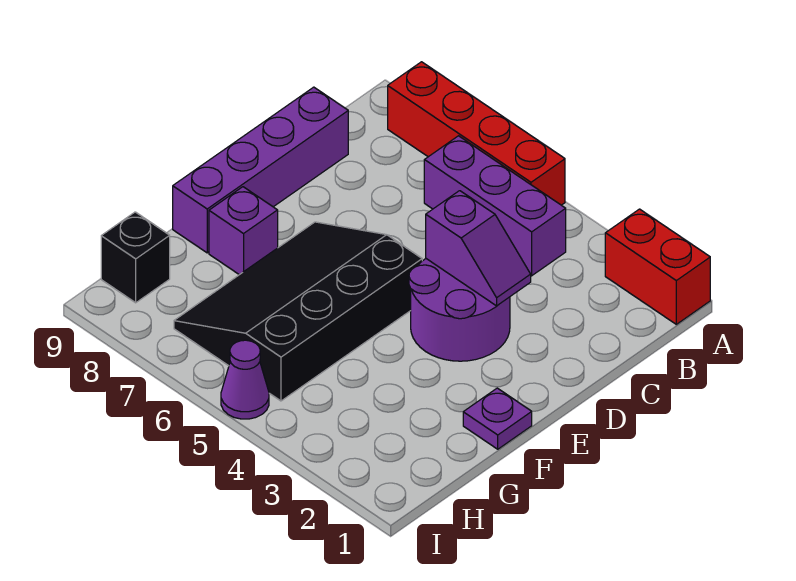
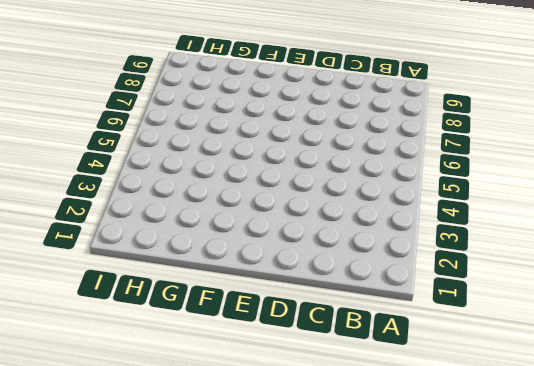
none -> red brick A1:A2 level 1
none -> red brick A5:A8 level 1

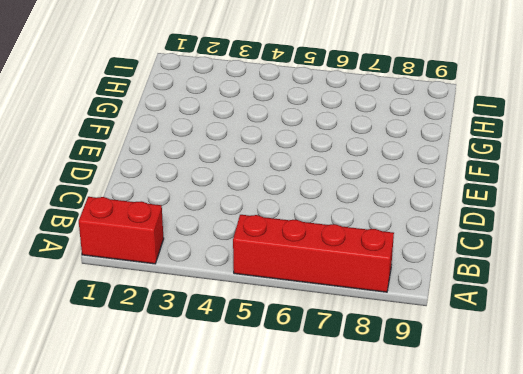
none -> purple brick B4:B6 level 1
none -> purple brick C9:F9 level 1

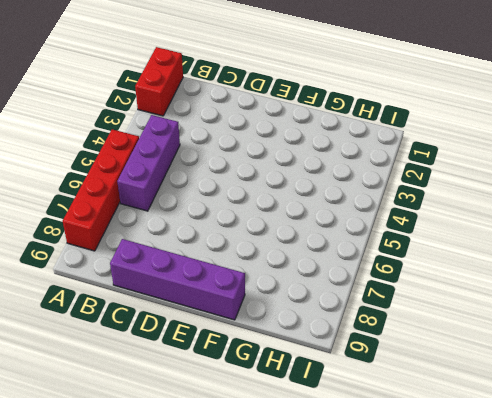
none -> purple round brick D3:E4 level 1
none -> black slope E5:H7 level 1 top 5

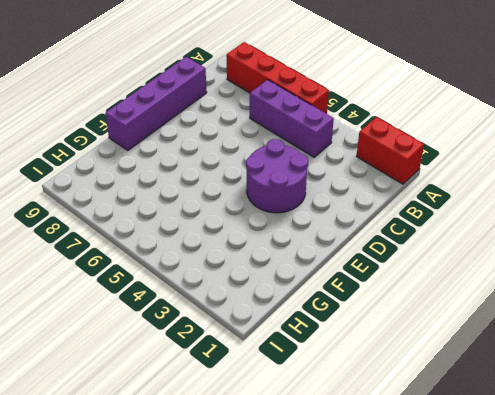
none -> black slope E5:H7 level 1 top 5
none -> purple plate F1 level 1

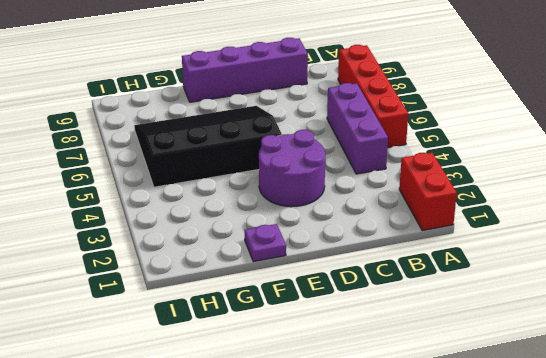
none -> purple brick F8 level 1
none -> black brick H9 level 1

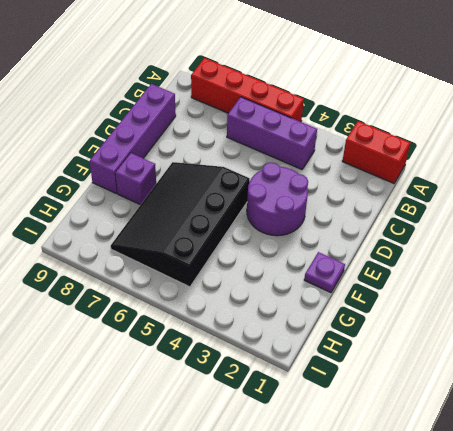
none -> black brick H9 level 1
none -> purple cone I5 level 1

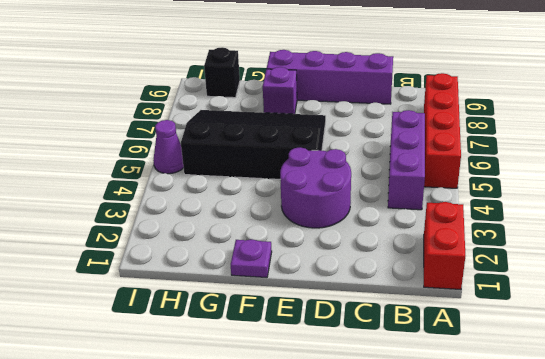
none -> purple slope D3:D4 level 2 top 4

